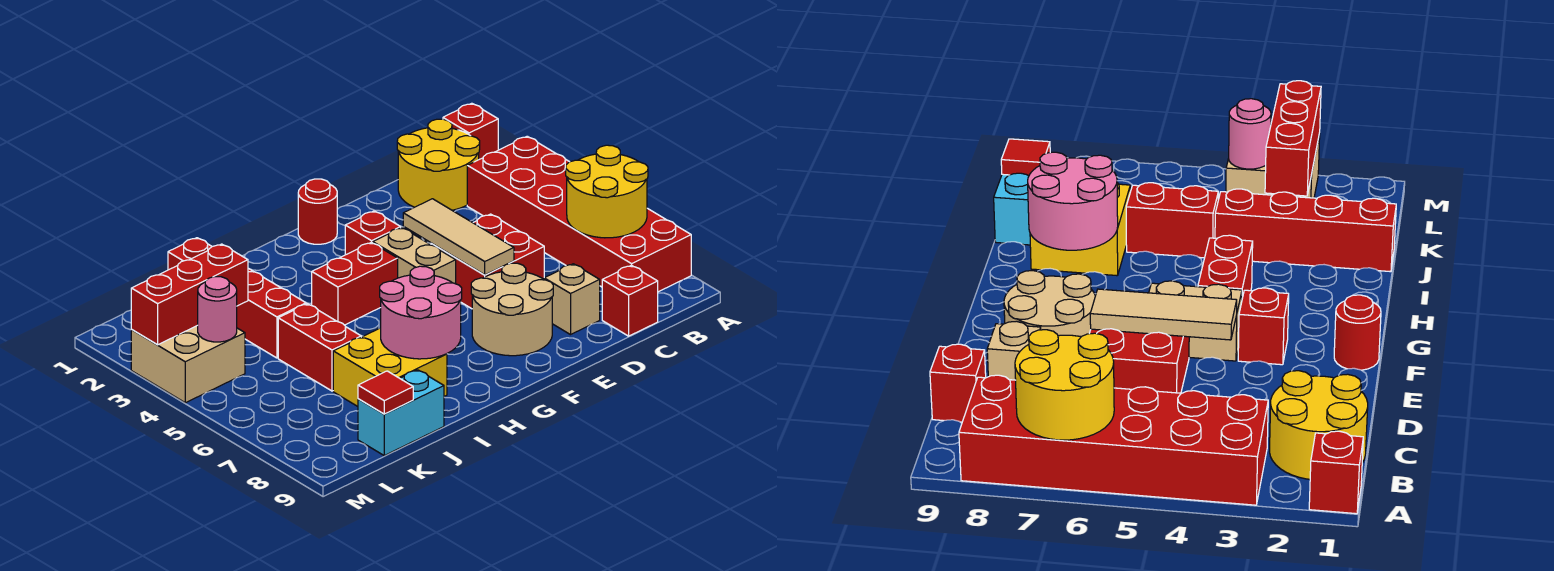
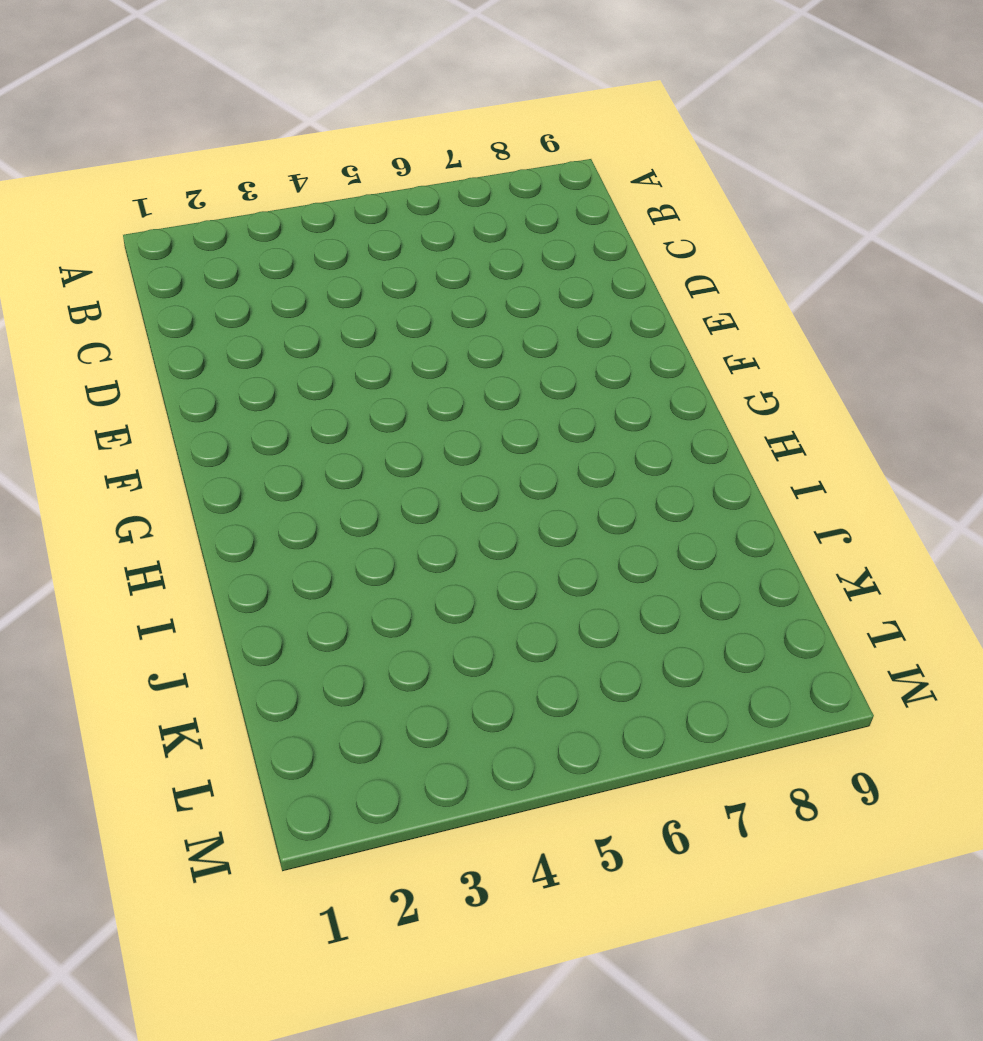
none -> red brick A1 level 1
none -> red brick A3:B8 level 1
none -> yellow round brick B1:C2 level 1

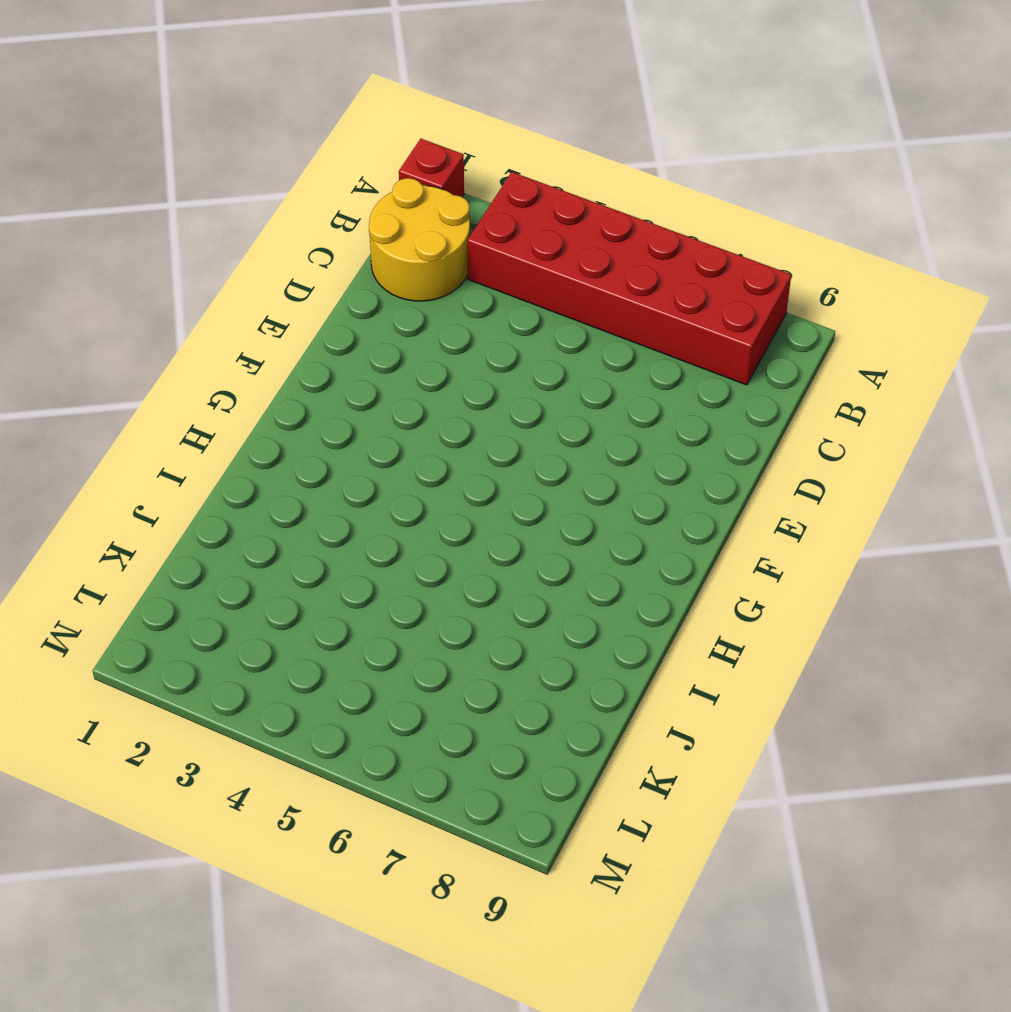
none -> red brick C9 level 1
none -> red brick D5:E6 level 1
none -> tan brick D8 level 1

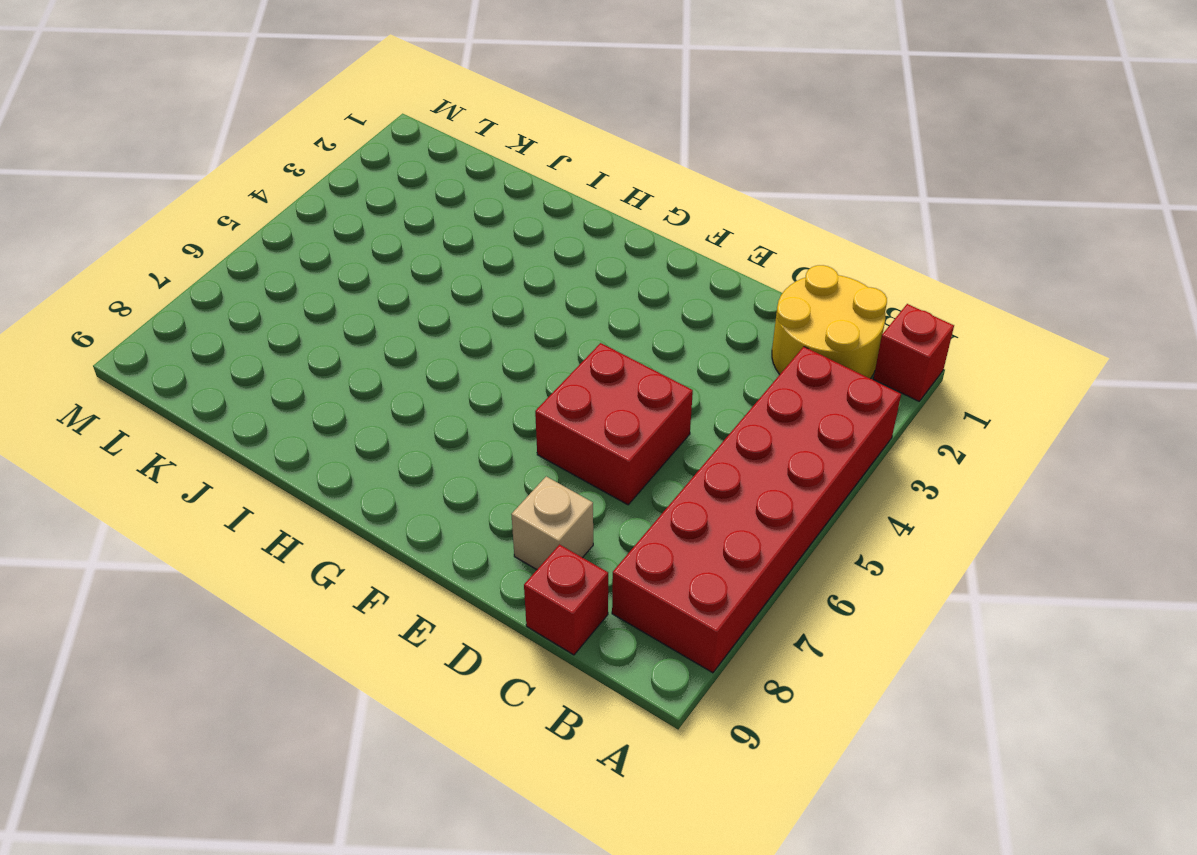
none -> tan round brick E7:F8 level 1
none -> red round brick F1 level 1
none -> red brick F3 level 1

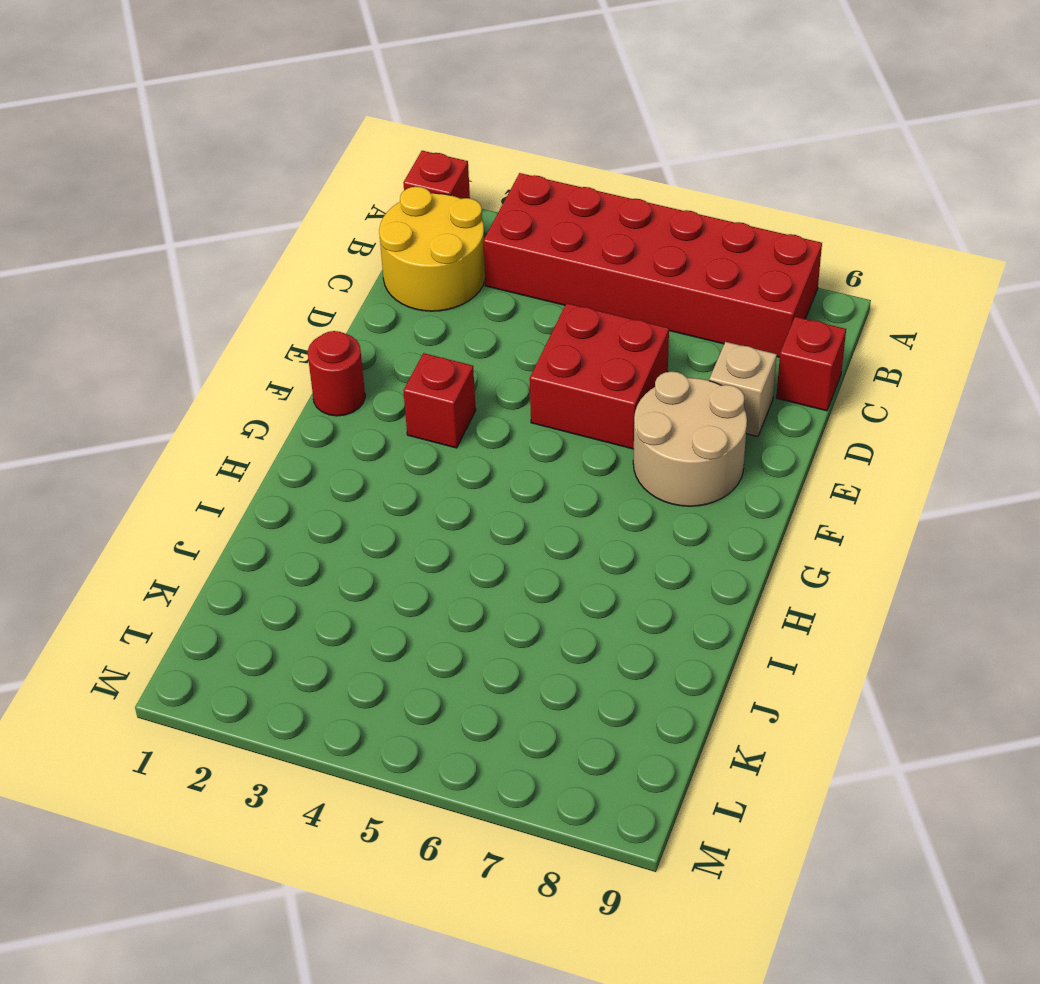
none -> tan brick F4:F5 level 1
none -> red brick G4:H4 level 1
none -> yellow brick I7:J8 level 1

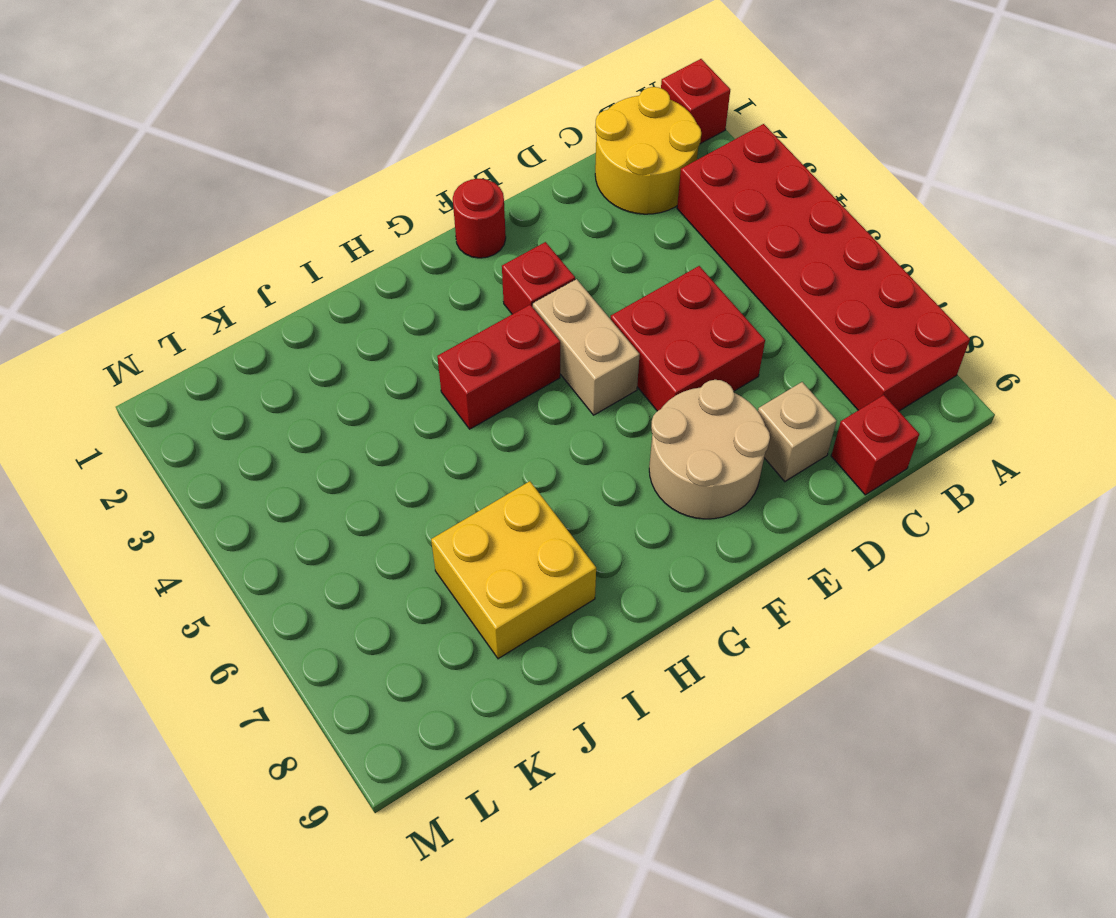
none -> red brick J1:J4 level 1
none -> red brick J5:J6 level 1
none -> cyan brick J9:K9 level 1

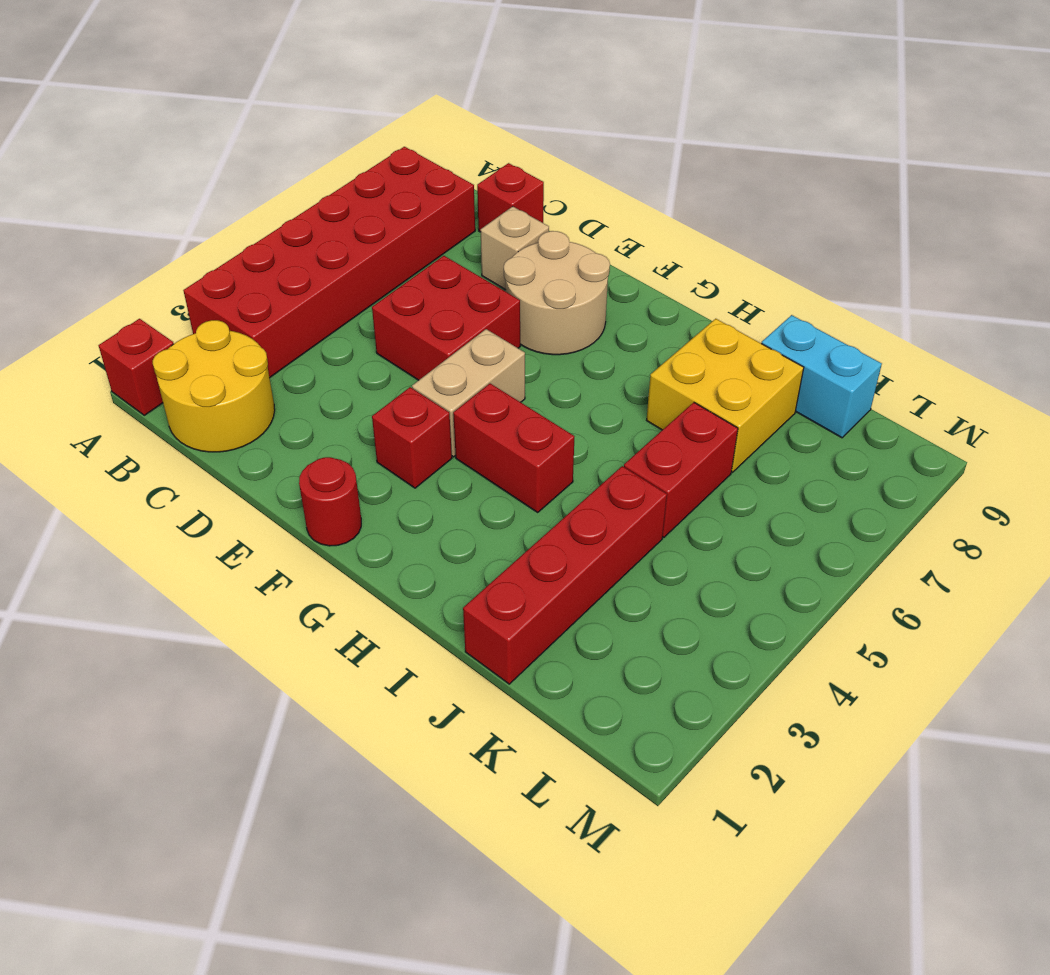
none -> tan brick L3:M4 level 1
none -> yellow round brick A6:B7 level 2
none -> tan tile E4:E6 level 2

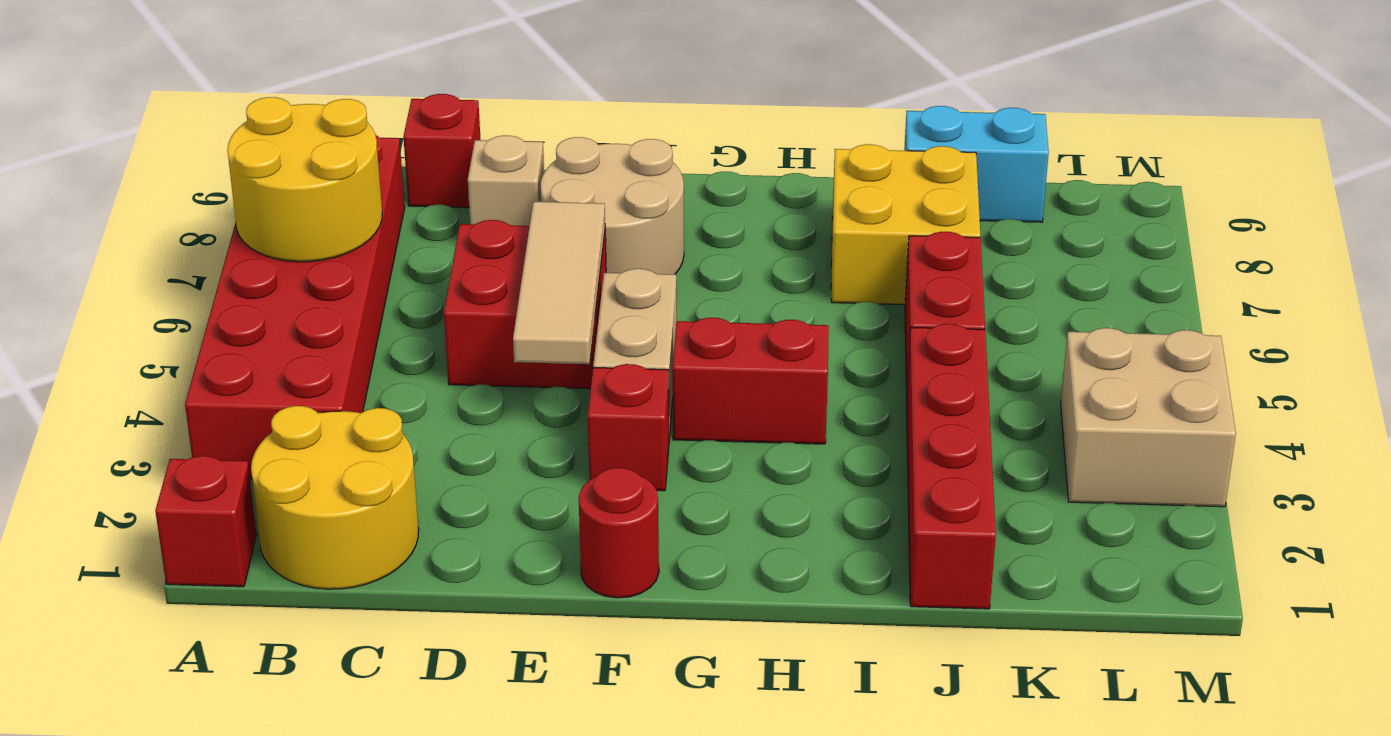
none -> pink round brick H7:I8 level 2
none -> red brick K3:M3 level 2
none -> red tile K9 level 2

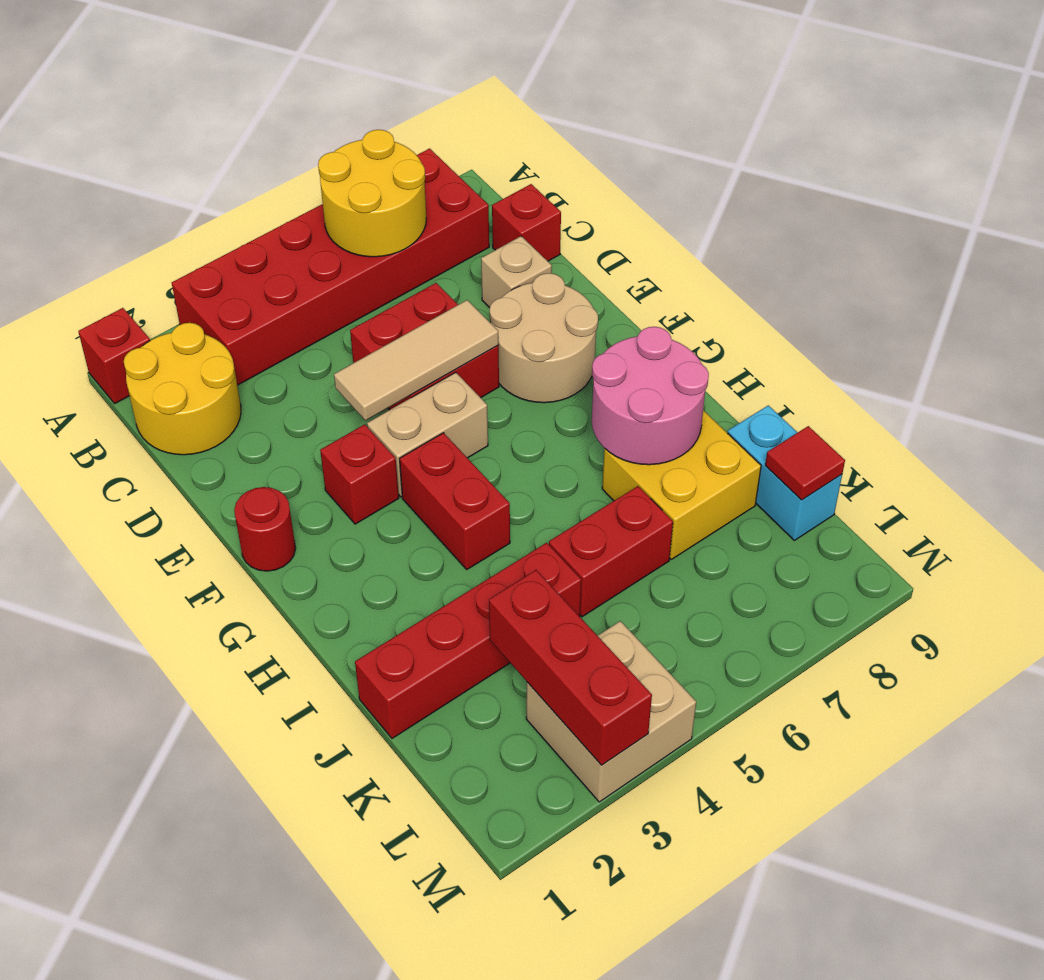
none -> pink round brick L4 level 2

